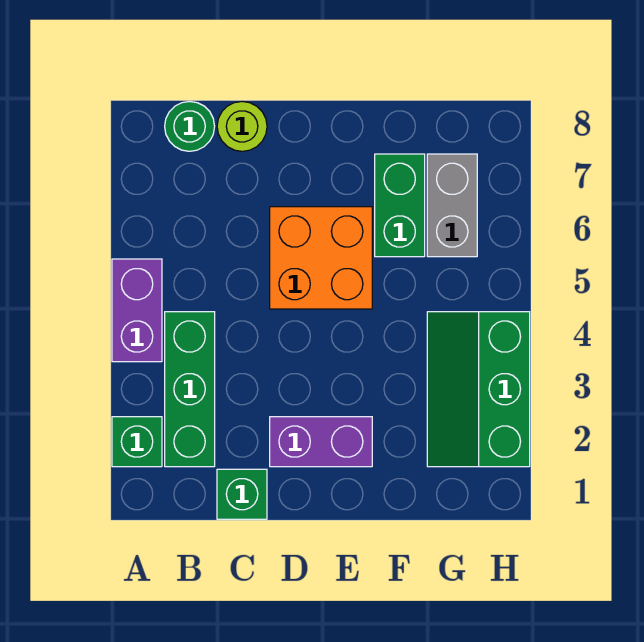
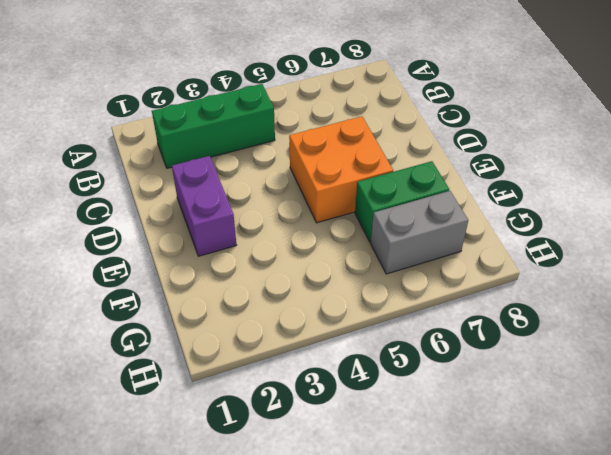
none -> green brick A2 level 1
none -> purple brick A4:A5 level 1

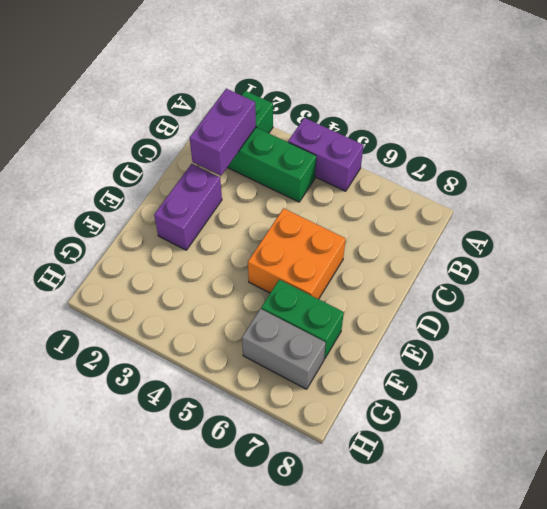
purple brick B2:C2 level 2 -> none
none -> green round brick B8 level 1
none -> green brick C1 level 1

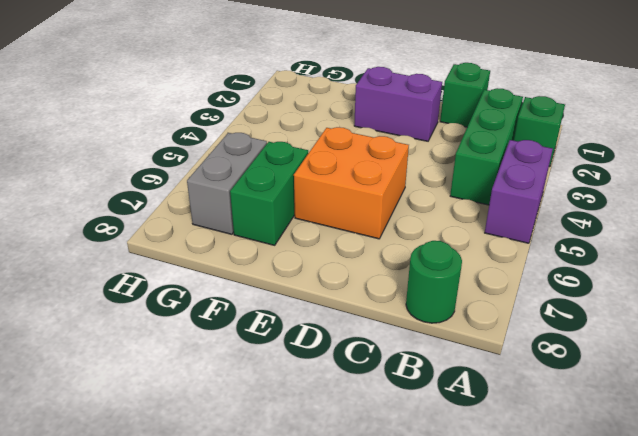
none -> lime round brick C8 level 1
none -> green slope G2:H4 level 1 top H

